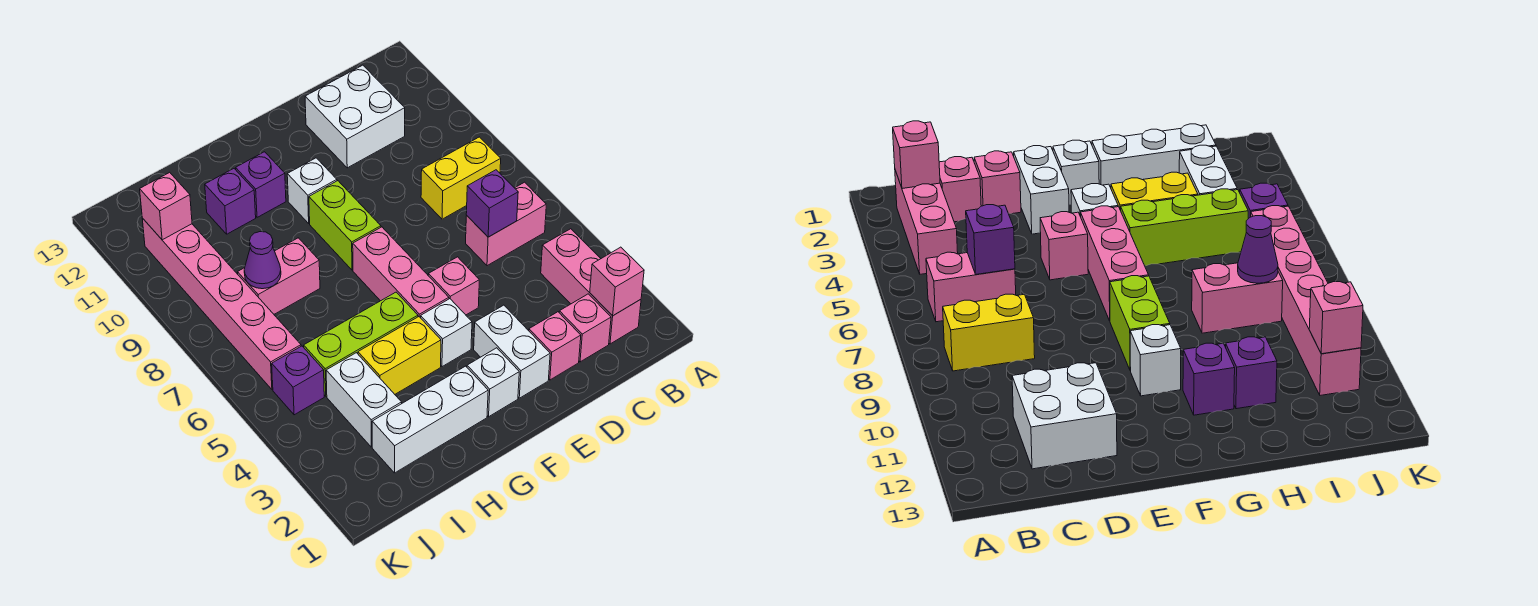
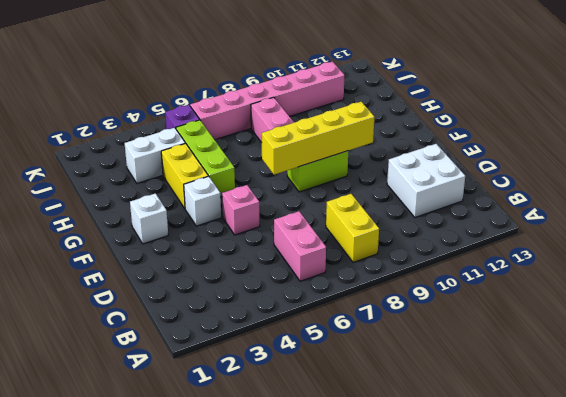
yellow brick F7:F10 level 2 -> none
none -> pink brick B2:B4 level 1
none -> pink brick C2 level 1
none -> pink brick D2 level 1

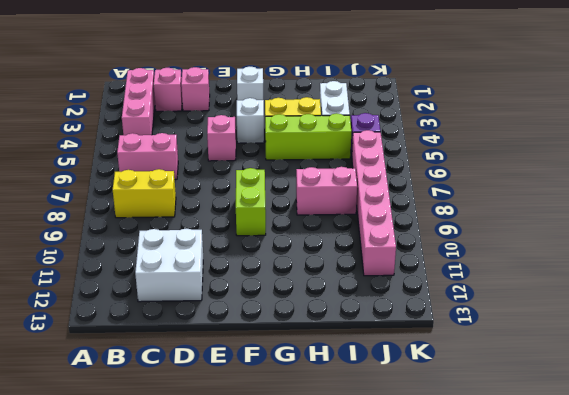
none -> white brick E2:E3 level 1
none -> pink brick F5:F7 level 1
none -> white brick F10 level 1

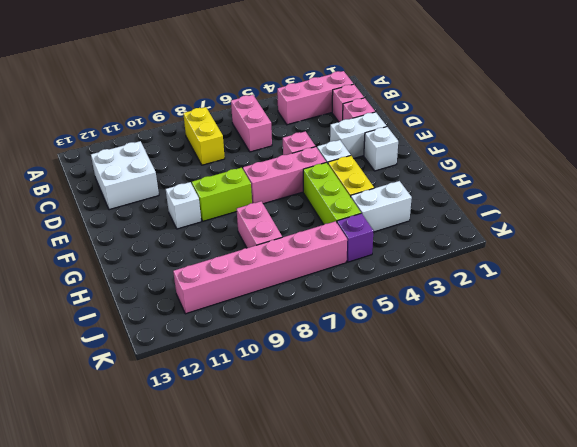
none -> white brick G2:I2 level 1
none -> purple brick G11 level 1
none -> purple brick H11 level 1

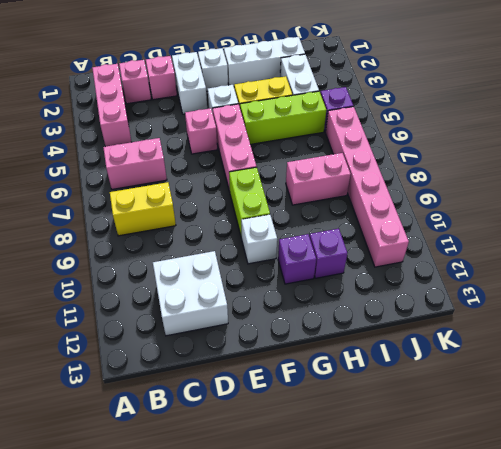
none -> pink brick B2 level 2
none -> purple brick C6 level 2
none -> purple cone I8 level 2

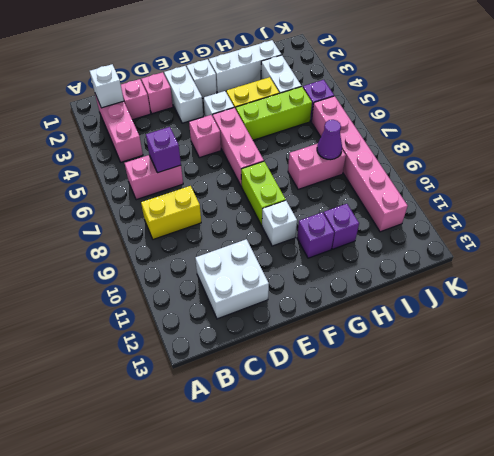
white brick B2 level 2 -> pink brick B2 level 2
none -> pink brick J11 level 2

